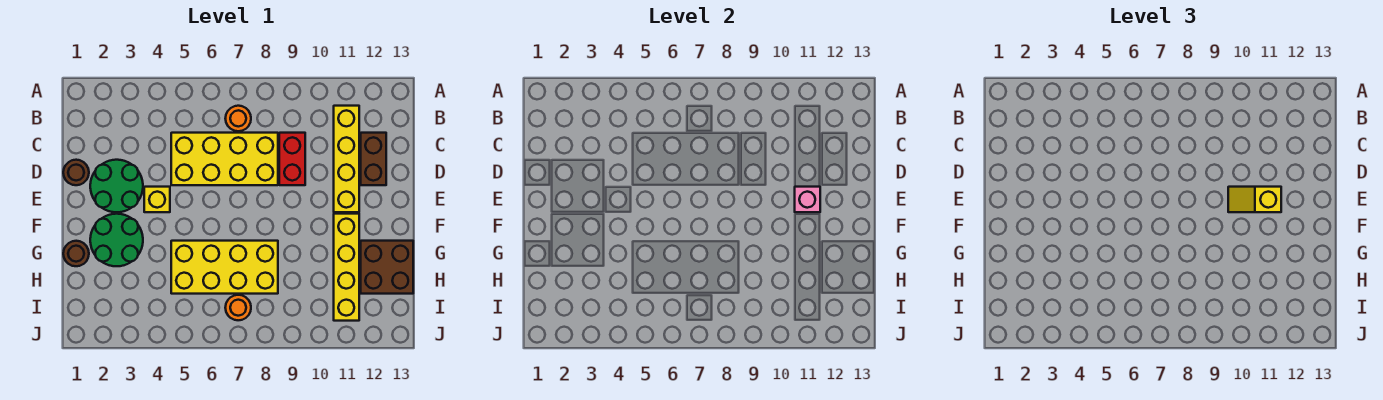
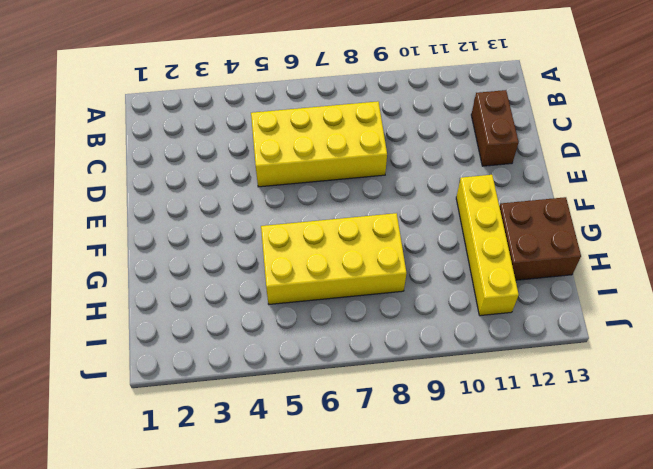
none -> orange round brick B7 level 1
none -> yellow brick B11:E11 level 1
none -> red brick C9:D9 level 1

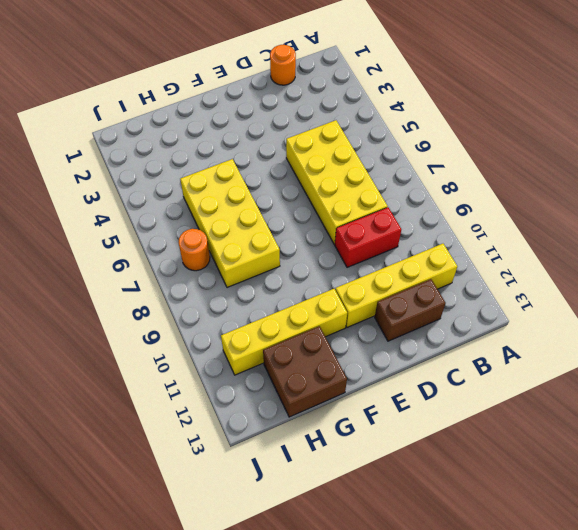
orange round brick C1 level 1 -> orange round brick B7 level 1
none -> brown round brick D1 level 1
none -> green round brick D2:E3 level 1
none -> yellow brick E4 level 1

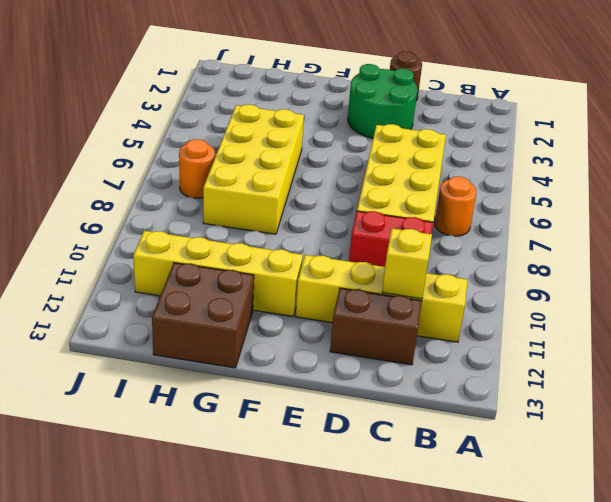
yellow brick C11 level 2 -> yellow brick E4 level 1
none -> green round brick F2:G3 level 1
none -> brown round brick G1 level 1
none -> pink brick E11 level 2

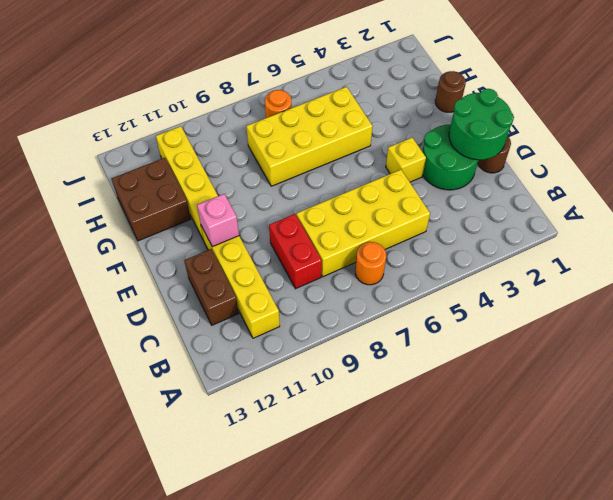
green round brick D1:E2 level 2 -> green round brick F2:G3 level 1
none -> yellow slope E10:E11 level 3 top 11

